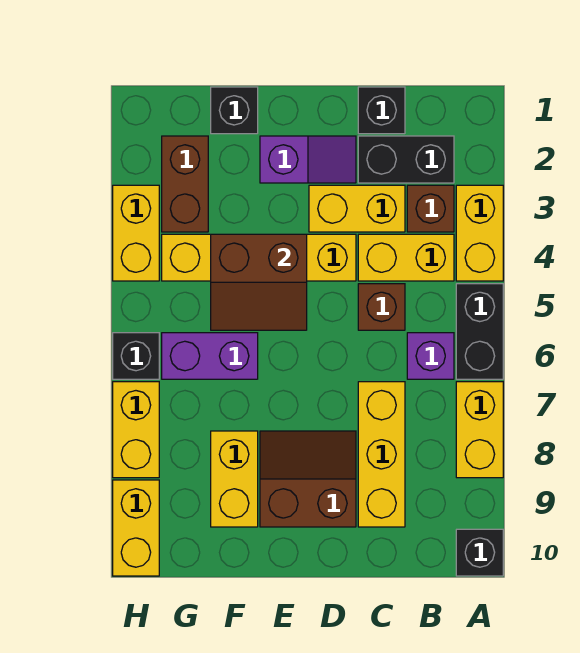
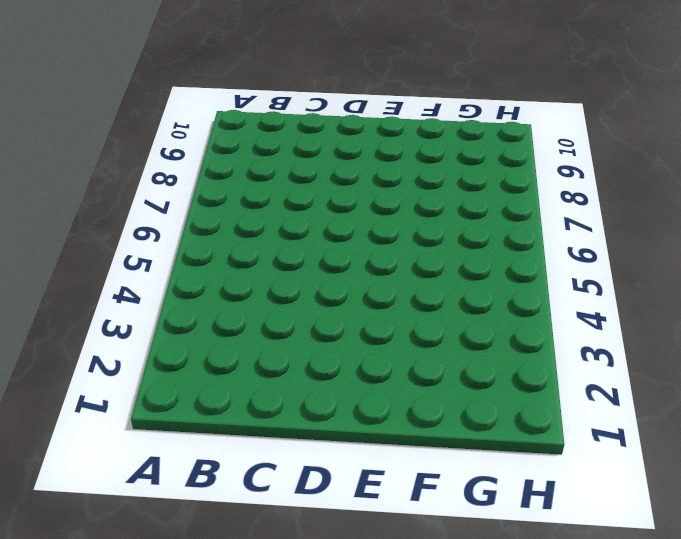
none -> yellow brick A3:A4 level 1
none -> black brick A5:A6 level 1
none -> yellow brick A7:A8 level 1

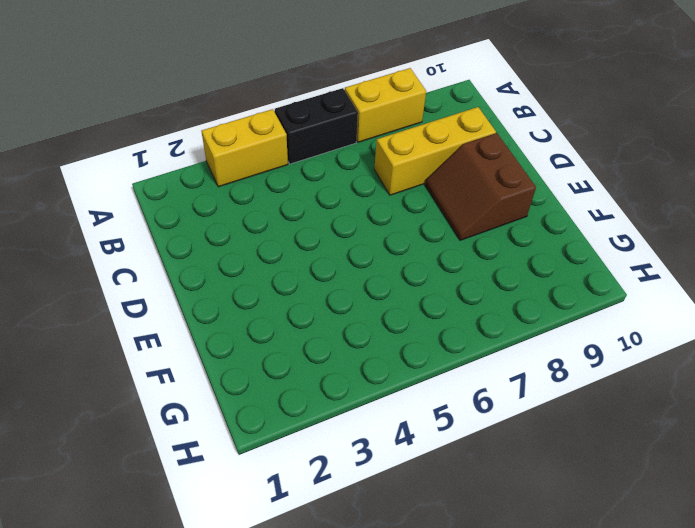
none -> black brick A10 level 1
none -> black brick B2:C2 level 1
none -> brown brick B3 level 1

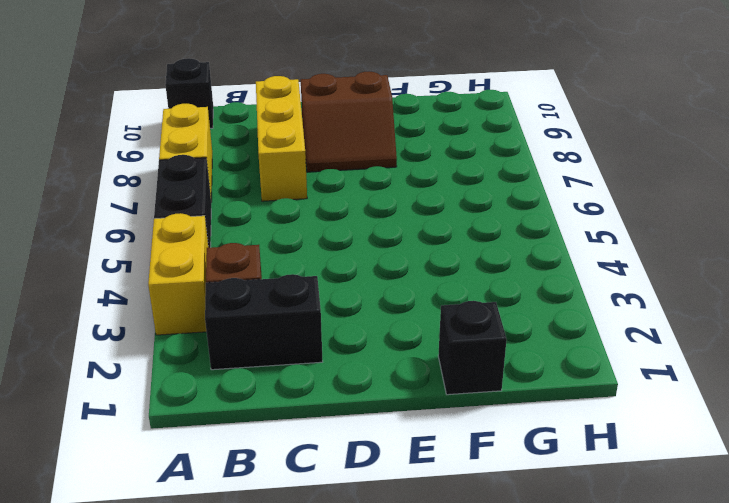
none -> yellow brick B4:C4 level 1
none -> purple brick B6 level 1
none -> black brick C1 level 1

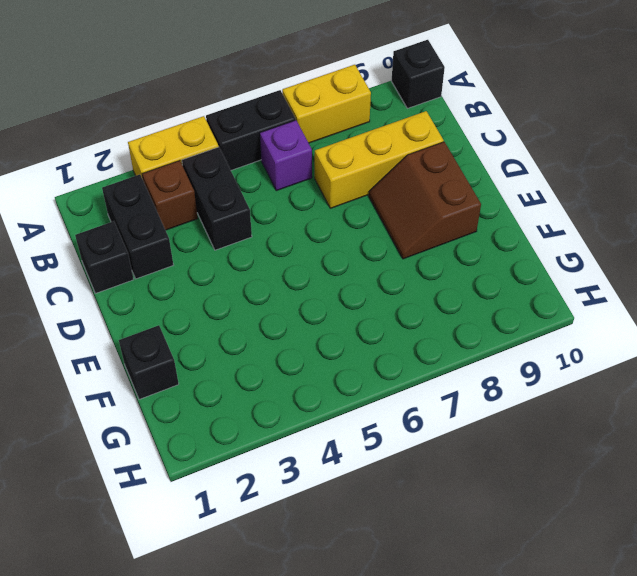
black brick B4:C4 level 1 -> yellow brick B4:C4 level 1
none -> yellow brick C3:D3 level 1
none -> brown brick C5 level 1
none -> purple slope D2:E2 level 1 top E

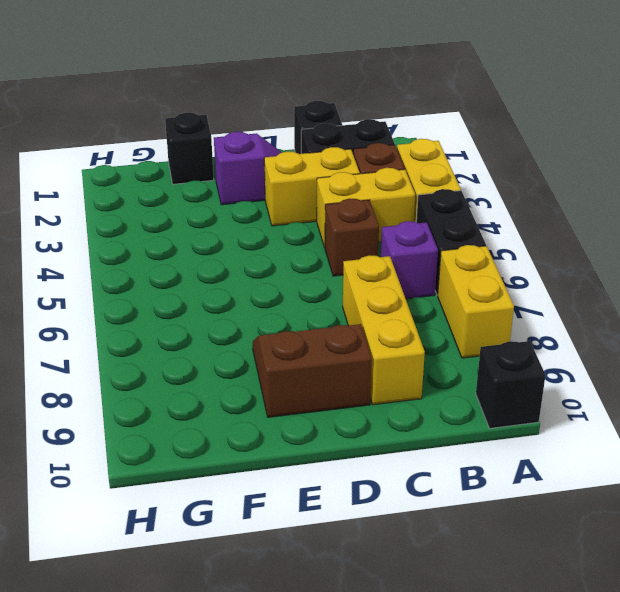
none -> yellow brick D4:G4 level 1
none -> purple brick F6:G6 level 1
none -> yellow brick F8:F9 level 1

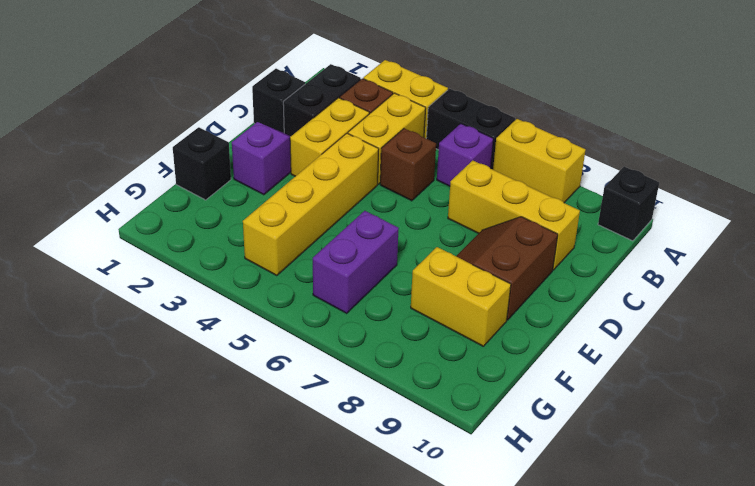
none -> brown brick G2:G3 level 1
none -> yellow brick H3:H4 level 1
none -> black brick H6 level 1

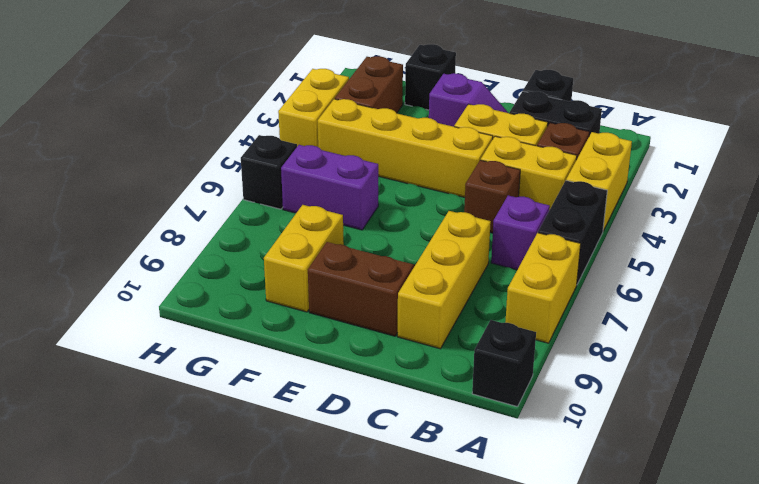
none -> yellow brick H7:H8 level 1
none -> yellow brick H9:H10 level 1
none -> brown slope E4:F5 level 2 top 4

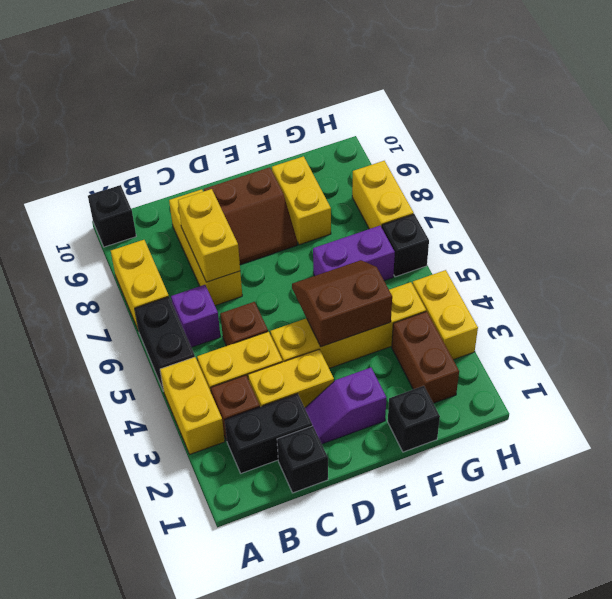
yellow brick C7:C8 level 2 -> yellow brick H9:H10 level 1

